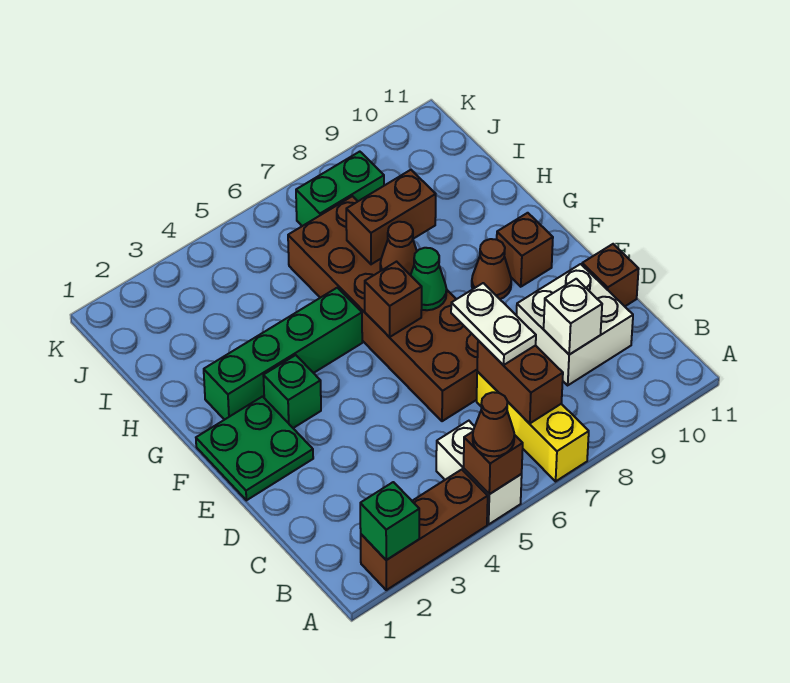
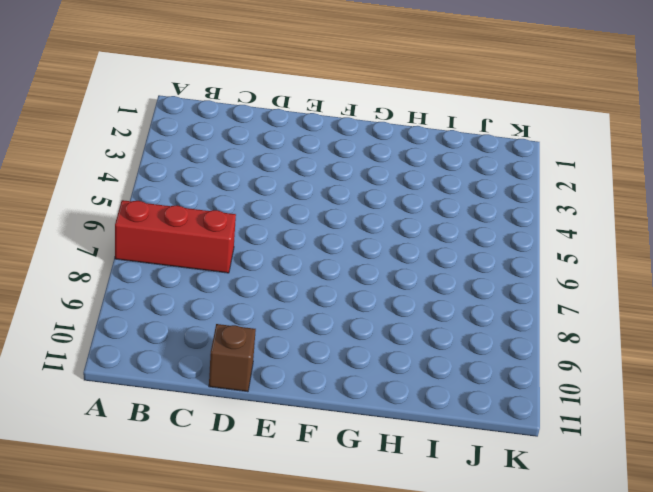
red brick A7:C7 level 1 -> yellow brick A7:C7 level 1
none -> brown brick A2:A4 level 1
none -> white brick A5:B5 level 1
none -> white brick C9:D10 level 1

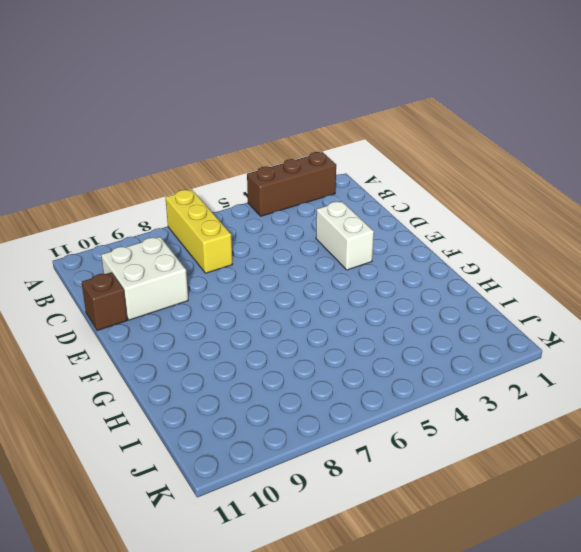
white brick D3:E3 level 1 -> white brick A5:B5 level 1
none -> brown brick D6:I7 level 1
none -> green plate E1:F2 level 1
none -> green brick F3 level 1

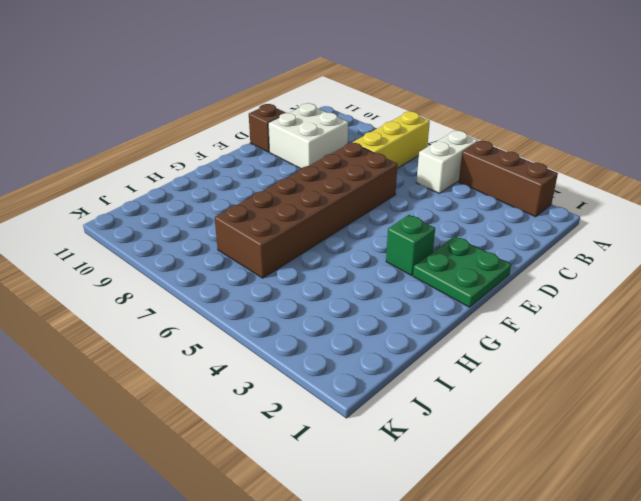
none -> brown cone F9 level 1
none -> brown brick F10 level 1
none -> green brick G2:G5 level 1

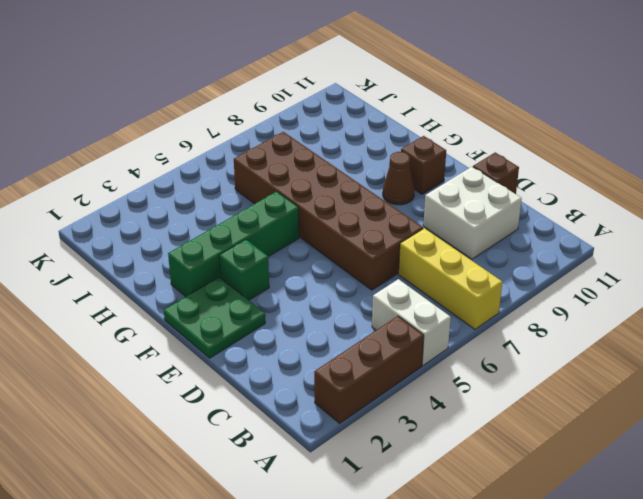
none -> green brick J7:J8 level 1
none -> green brick A2 level 2
none -> brown brick A5 level 2

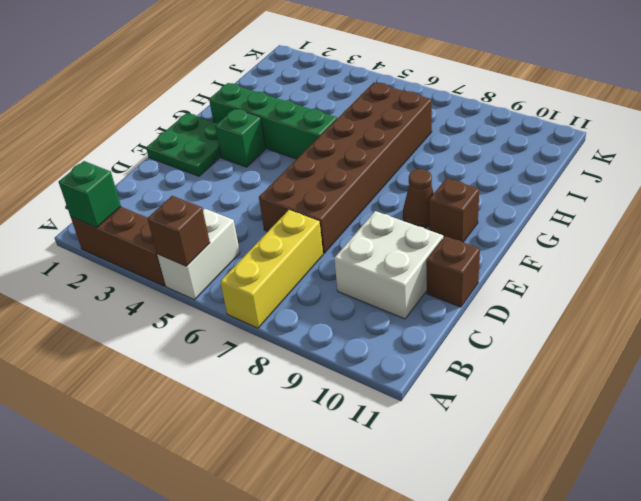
none -> green brick J7:J8 level 1
none -> brown brick B7:C7 level 2
none -> white brick C9 level 2

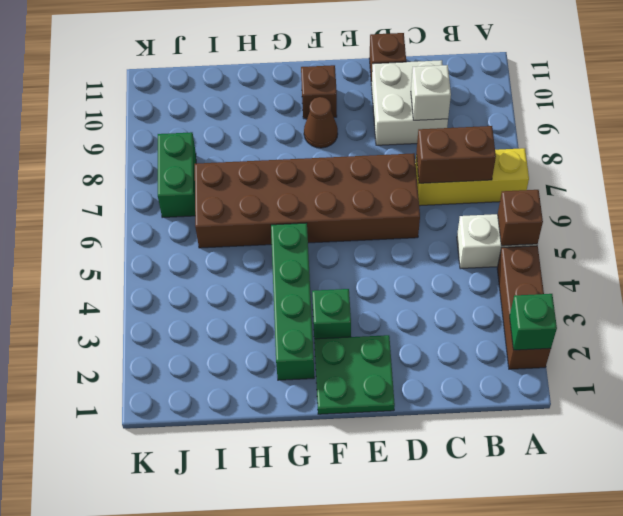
none -> brown brick F6 level 2
none -> green cone F7 level 2
none -> brown cone G7 level 2

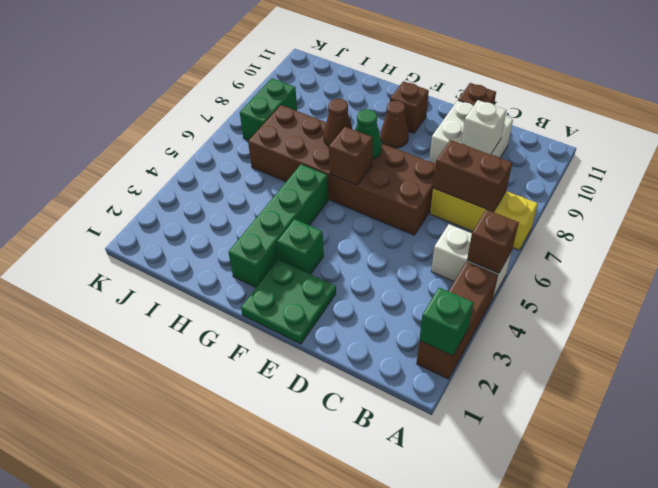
none -> brown brick H7:H8 level 2
none -> brown cone A5 level 3
none -> white plate C7:D7 level 3

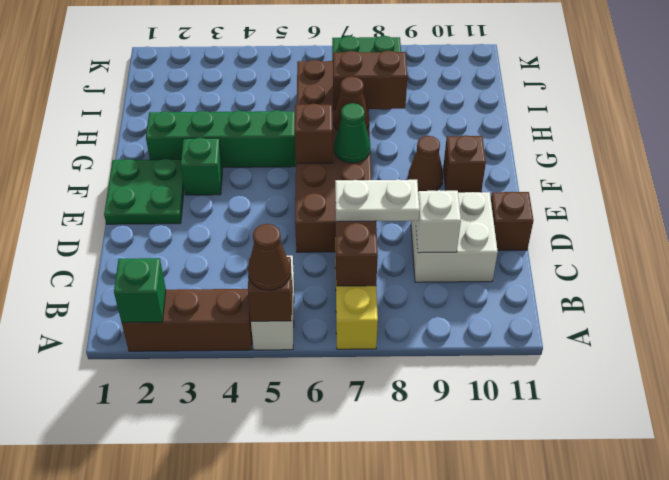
white plate C7:C8 level 3 -> white plate C7:D7 level 3

